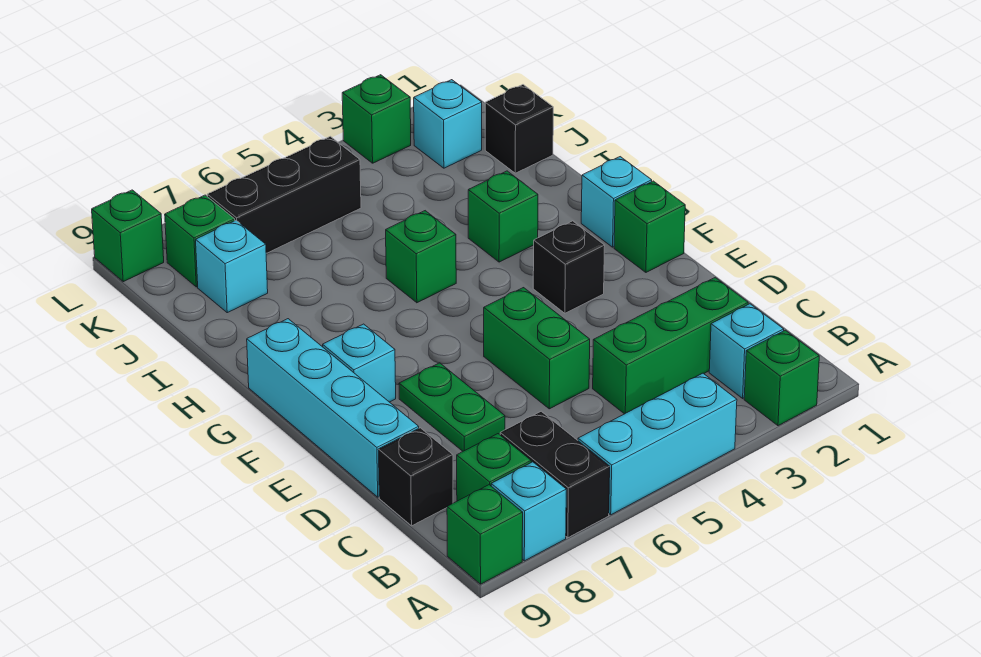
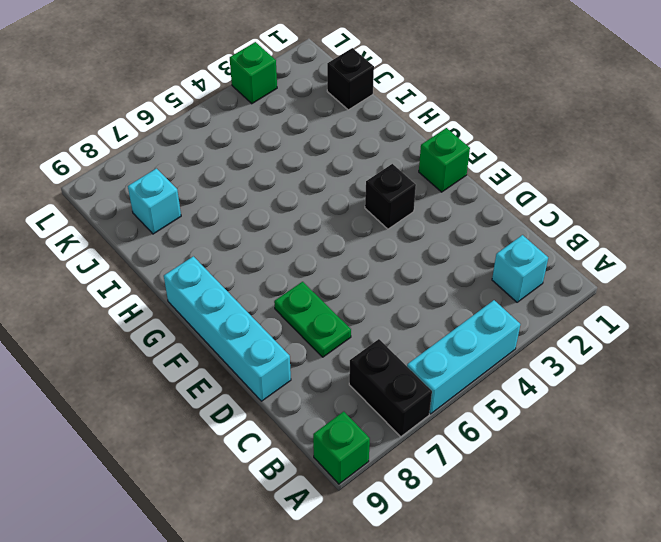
none -> green brick A2 level 1
none -> cyan brick A8 level 1
none -> green brick B8 level 1

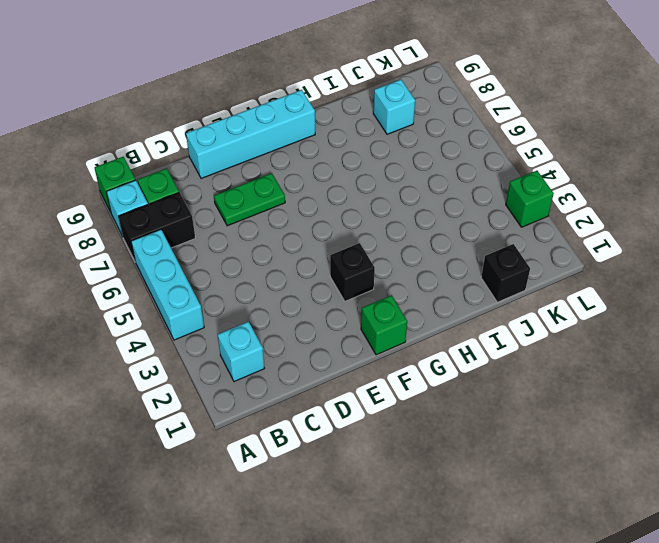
none -> green brick A2 level 1
none -> green brick C2:C4 level 1
none -> black brick C9 level 1

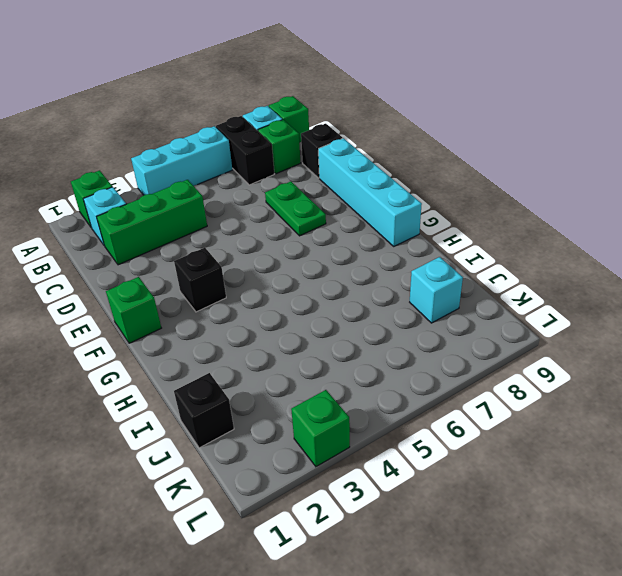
none -> green brick D5:E5 level 1
none -> cyan brick F8 level 1
none -> cyan brick G1 level 1

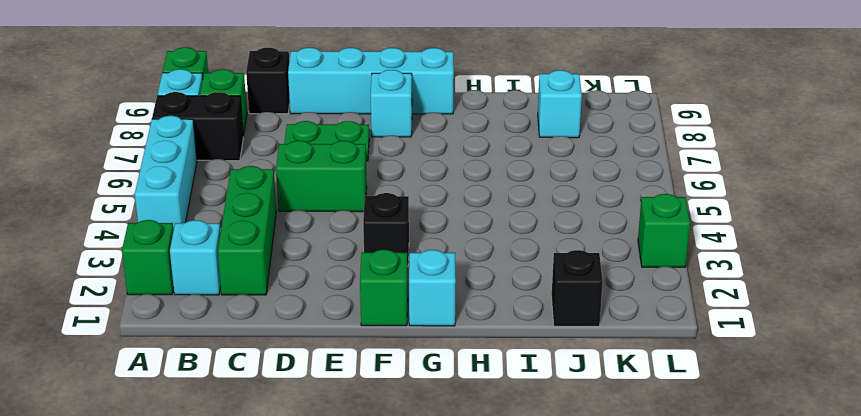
none -> green brick H3 level 1
none -> green brick H5 level 1
none -> cyan brick K2 level 1

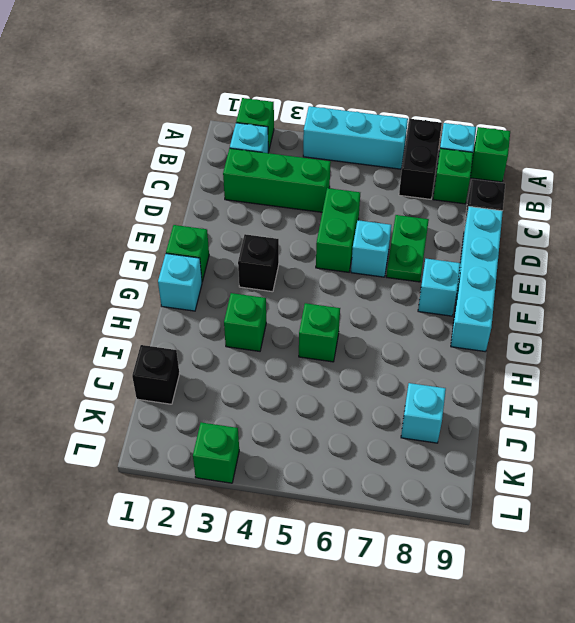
cyan brick E6 level 1 -> cyan brick K2 level 1
none -> black brick K5:K7 level 1
none -> green brick K8 level 1
none -> green brick L9 level 1

